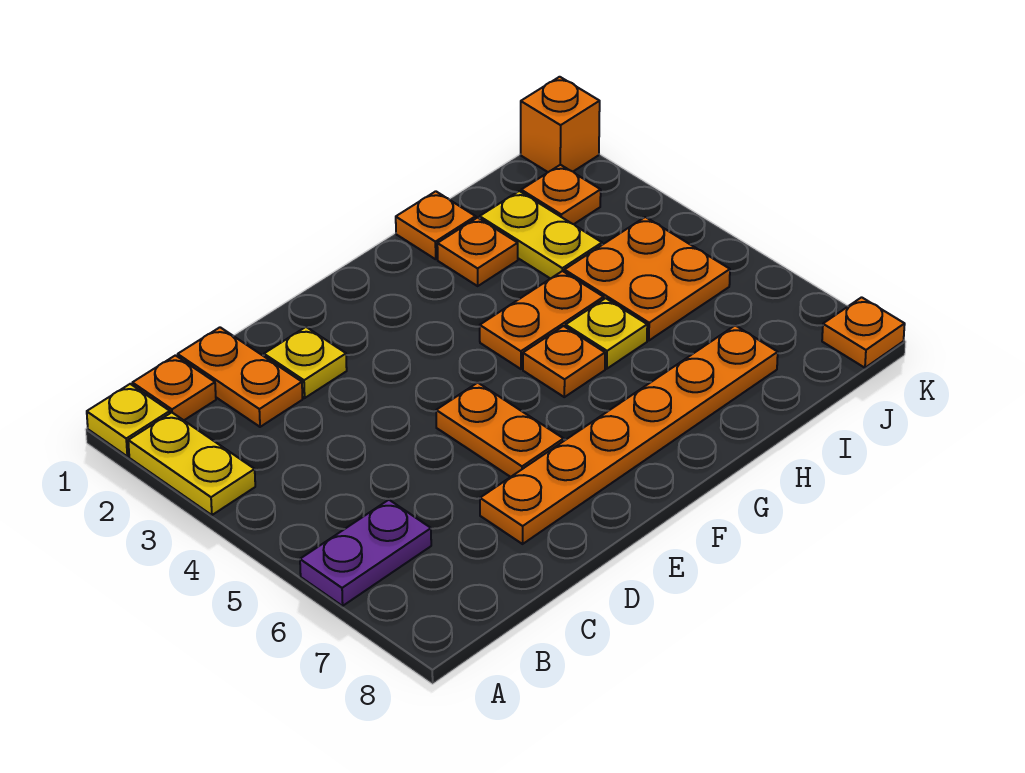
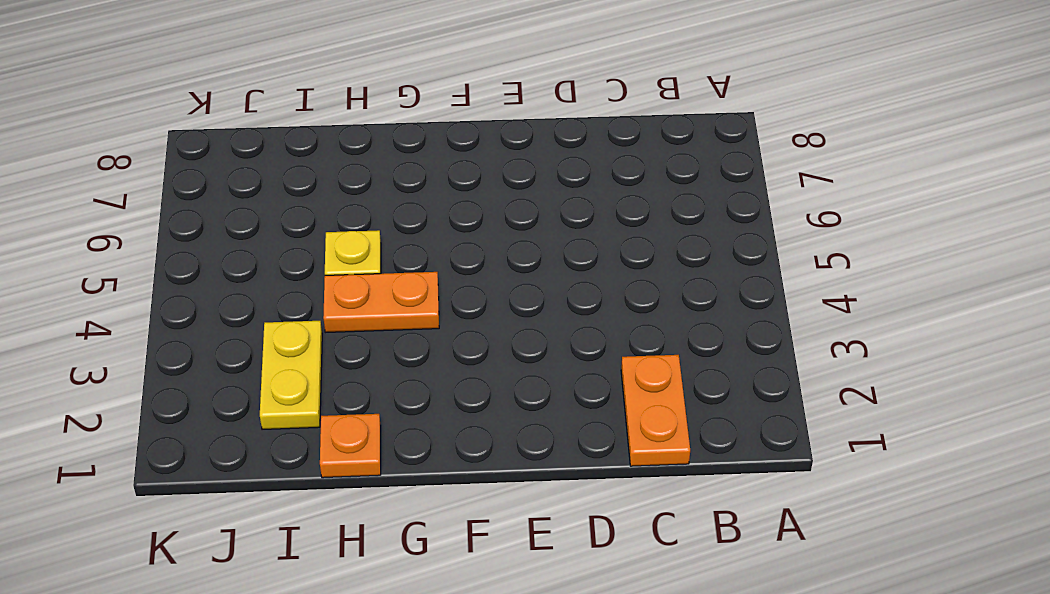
none -> yellow plate A1 level 1
none -> yellow plate A2:A3 level 1
none -> purple plate A6:B6 level 1

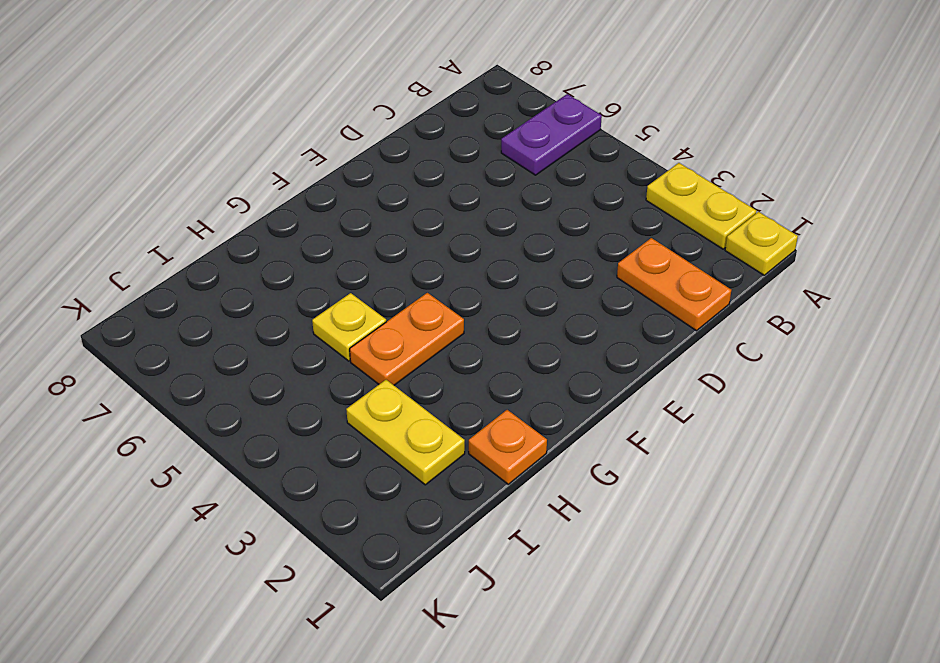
none -> orange plate B1 level 1
none -> yellow plate D2 level 1
none -> orange plate D7:I7 level 1

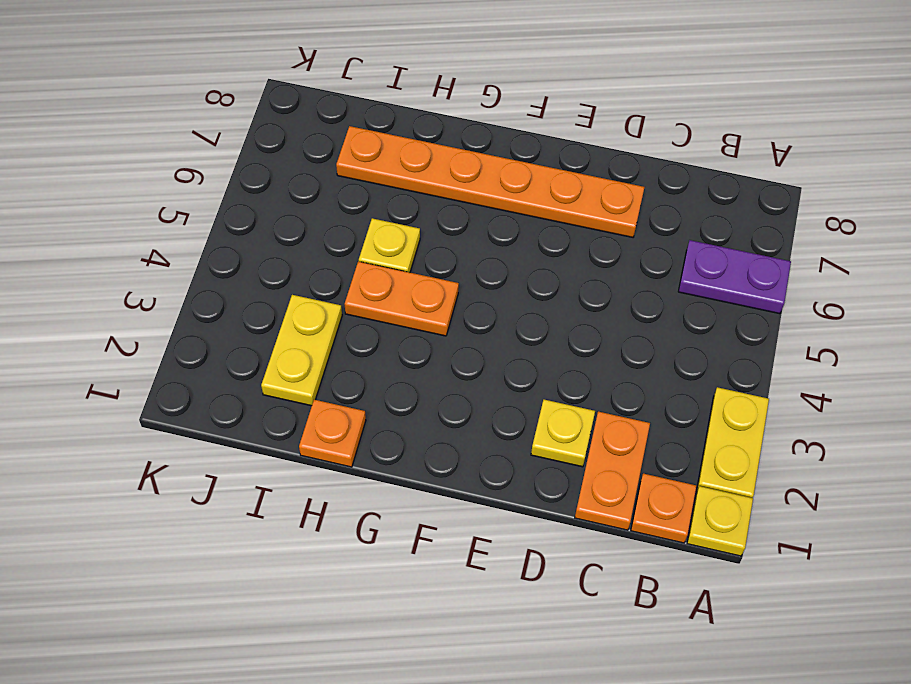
none -> orange plate E5:E6 level 1
none -> orange plate G5 level 1
none -> orange plate H2 level 1

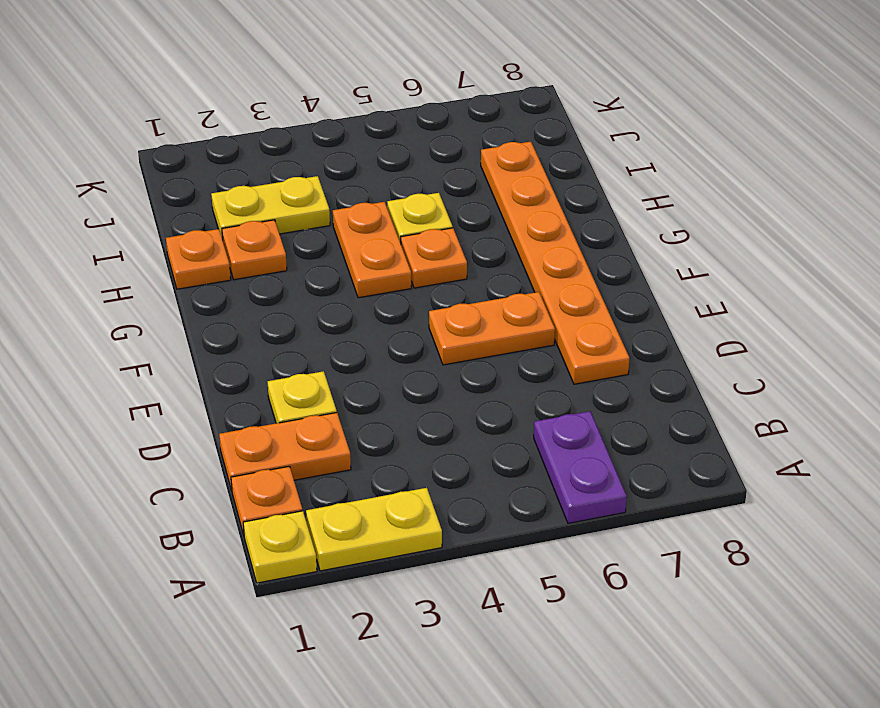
none -> orange plate I4:J5 level 1
none -> orange plate J2 level 1
none -> orange brick K1 level 1

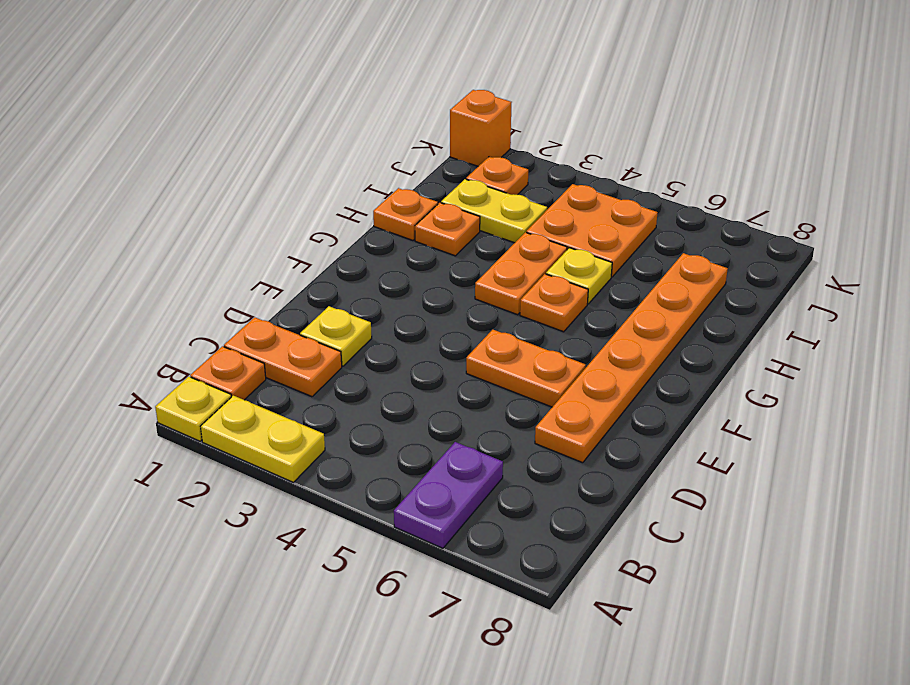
none -> orange plate K8 level 1

